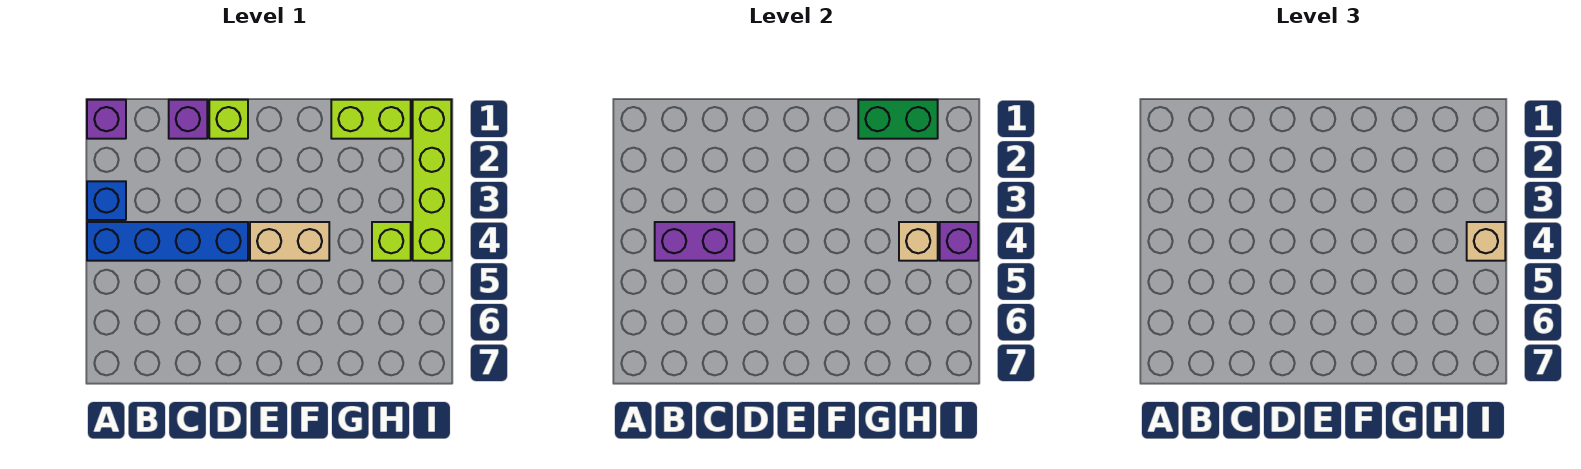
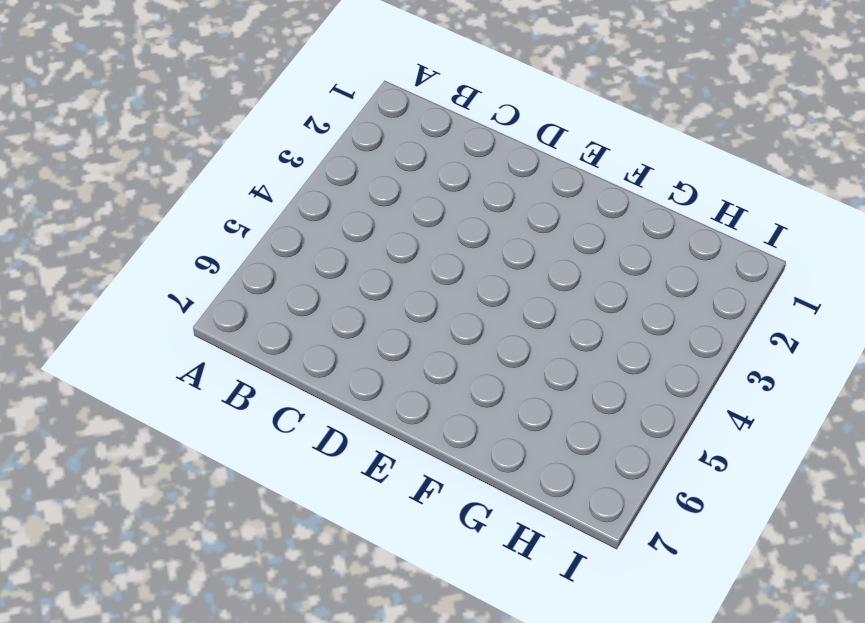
none -> purple brick A1 level 1
none -> blue brick A3 level 1
none -> blue brick A4:D4 level 1

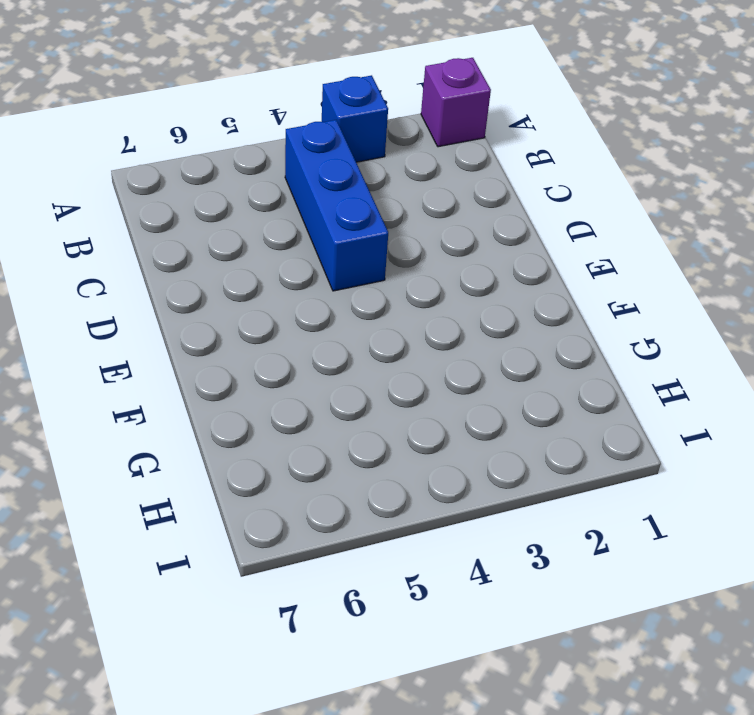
blue brick B4:D4 level 1 -> blue brick A4:D4 level 1
none -> purple brick C1 level 1
none -> lime brick D1 level 1
none -> tan brick E4:F4 level 1

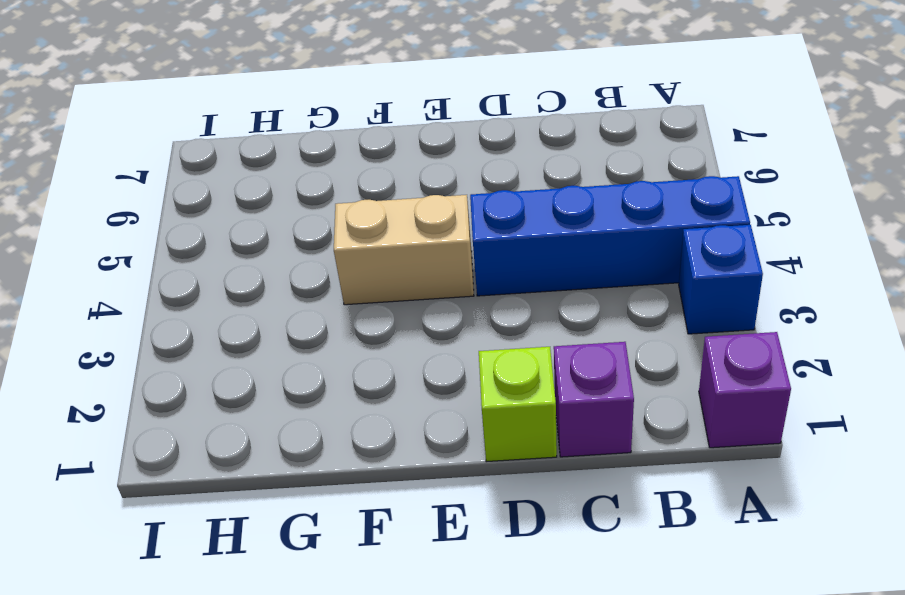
none -> lime brick G1:H1 level 1
none -> lime brick H4 level 1
none -> lime brick I1:I4 level 1

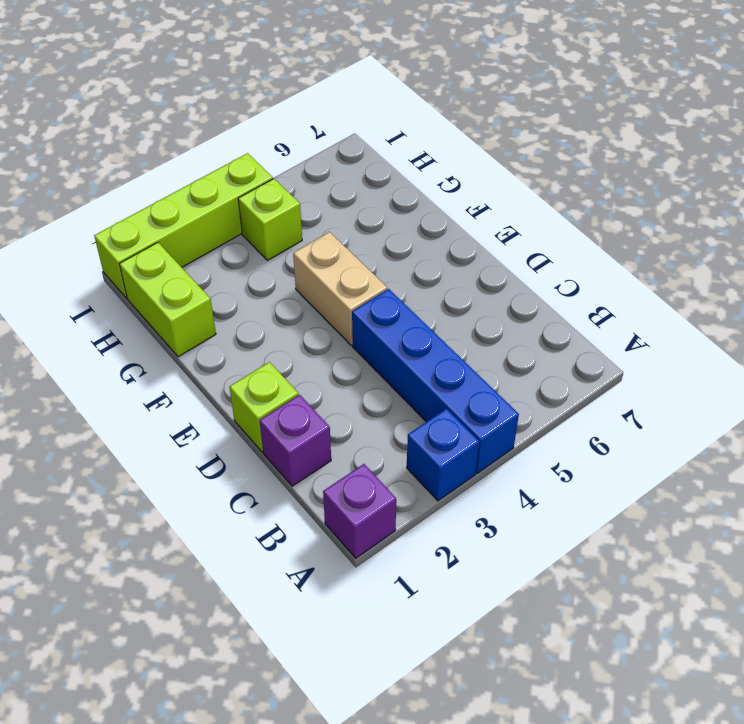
none -> purple brick B4:C4 level 2
none -> green brick G1:H1 level 2
none -> tan brick H4 level 2

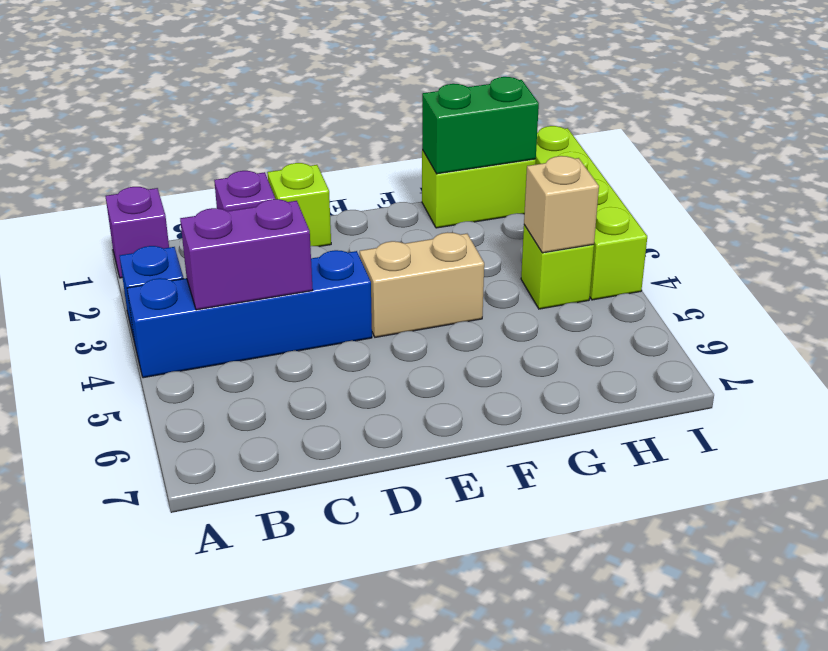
none -> purple brick I4 level 2
none -> tan brick I4 level 3

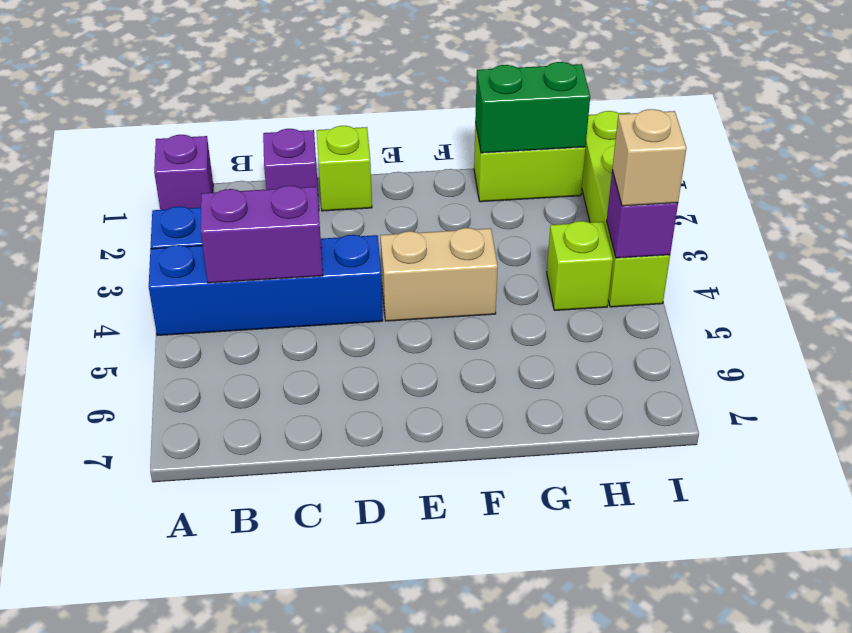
none -> tan brick H4 level 2

